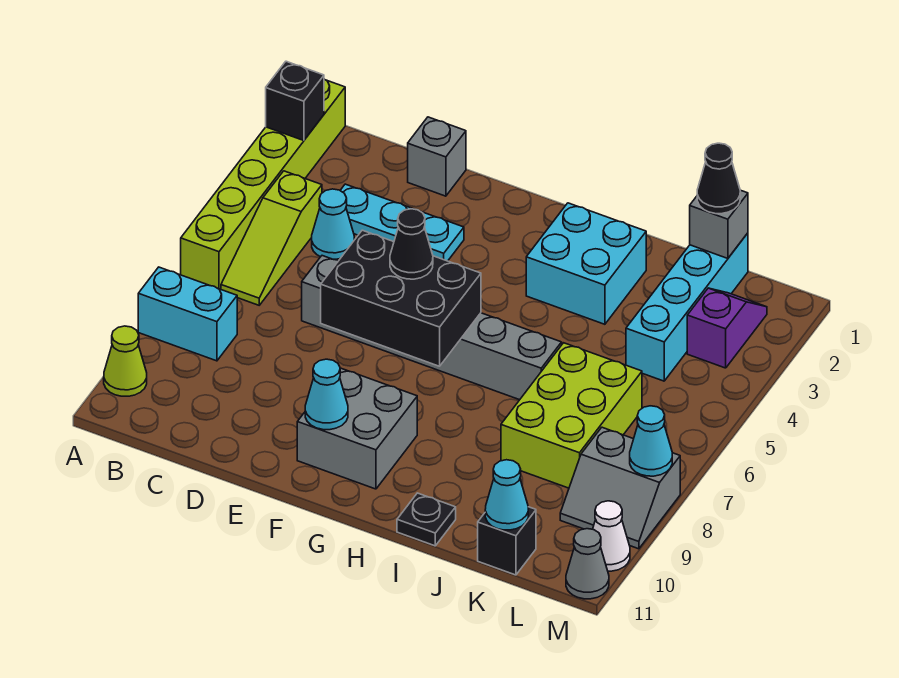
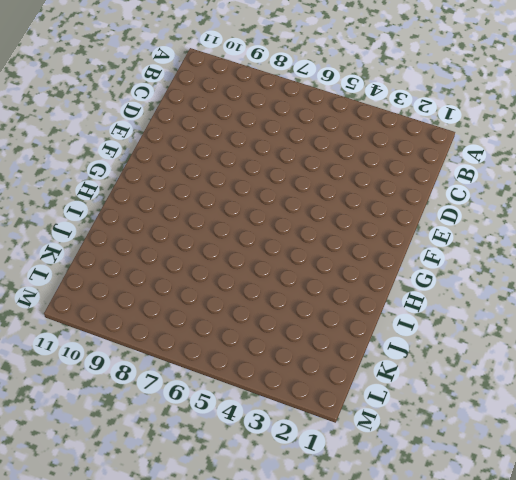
none -> lime brick A1:A6 level 1
none -> cyan brick A8:B8 level 1
none -> lime cone A10 level 1

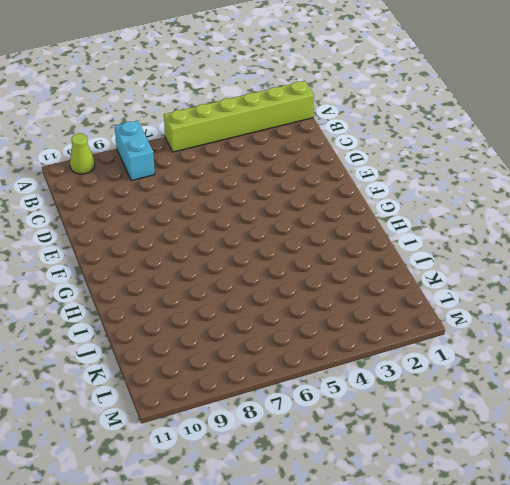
none -> lime slope B4:B6 level 1 top 4
none -> cyan plate C3:E3 level 1
none -> cyan cone C4 level 1

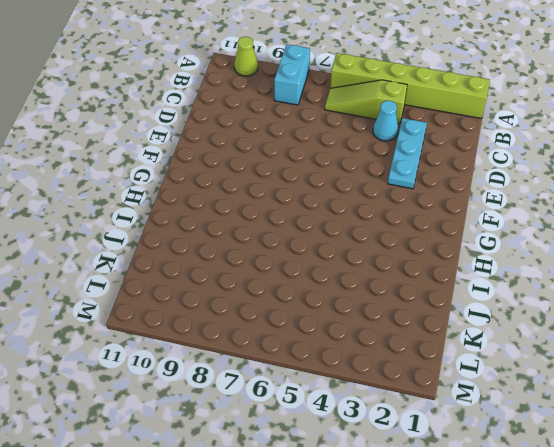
none -> grey brick D1 level 1
none -> grey brick D6:I6 level 1
none -> grey brick F9:G10 level 1

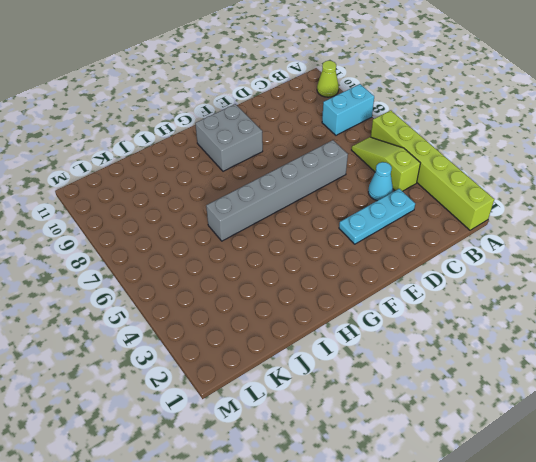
none -> grey brick D1 level 1
none -> cyan brick H2:I3 level 1
none -> black plate I11 level 1

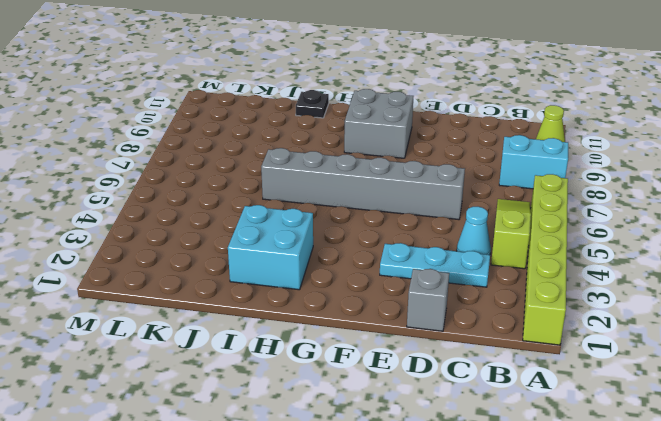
none -> lime brick J6:K8 level 1
none -> cyan brick K1:K4 level 1
none -> black brick K11 level 1

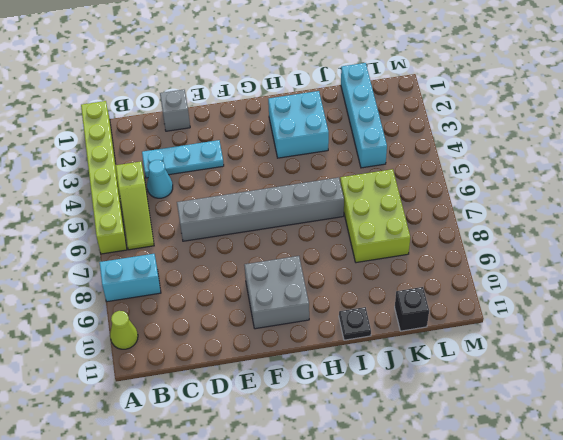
none -> purple slope L2:L3 level 1 top 3
none -> grey slope L8:M9 level 1 top 8
none -> white cone M10 level 1

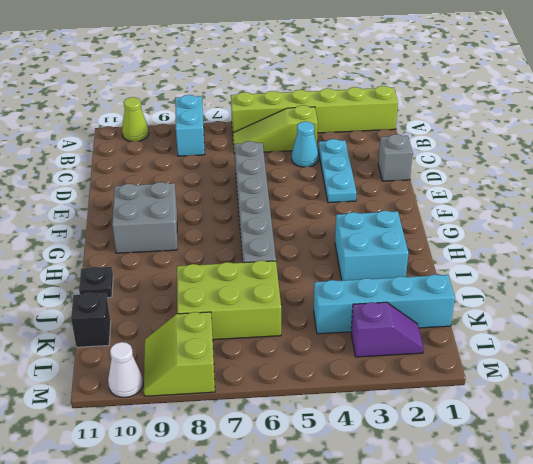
lime slope L8:M9 level 1 top 8 -> grey slope L8:M9 level 1 top 8
none -> grey cone M11 level 1
none -> black brick A2 level 2
none -> black brick E6:G7 level 2

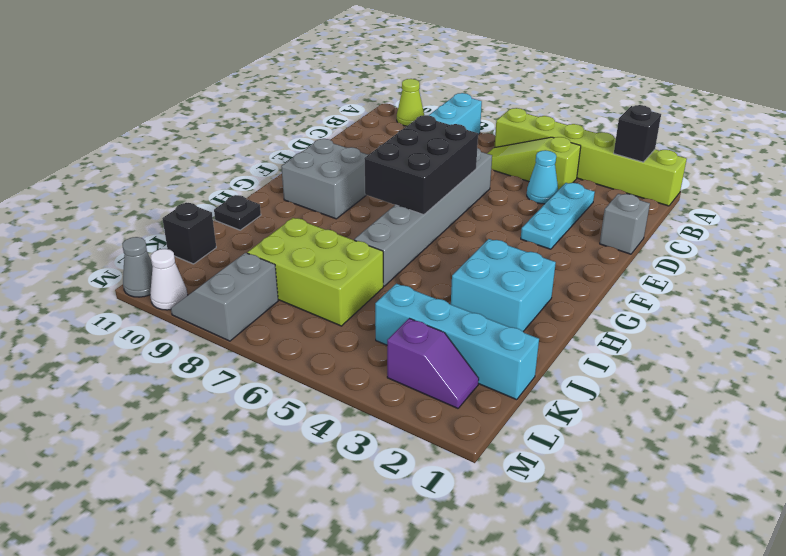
none -> cyan cone F10 level 2
none -> grey brick K1 level 2
none -> cyan cone K11 level 2

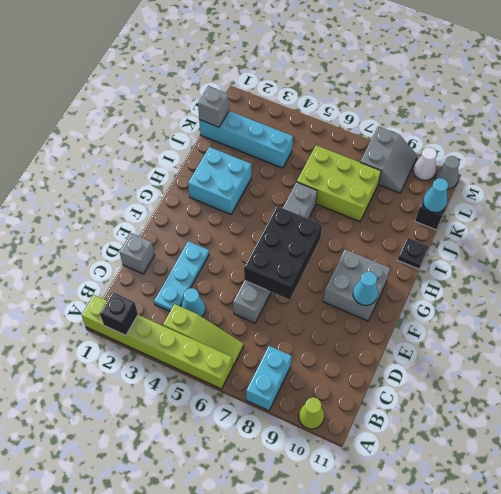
none -> purple slope L2:L3 level 1 top 3
none -> cyan cone M8 level 2
none -> black cone F6 level 3

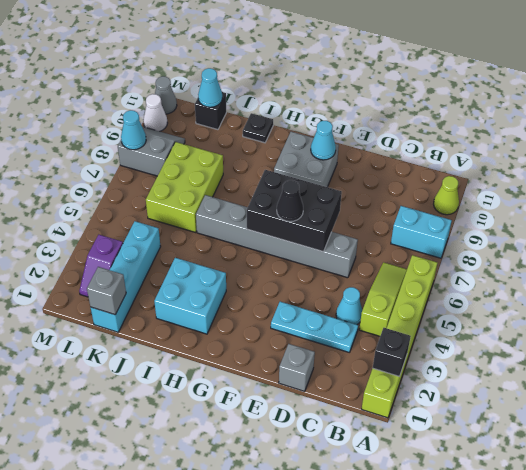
none -> black cone K1 level 3

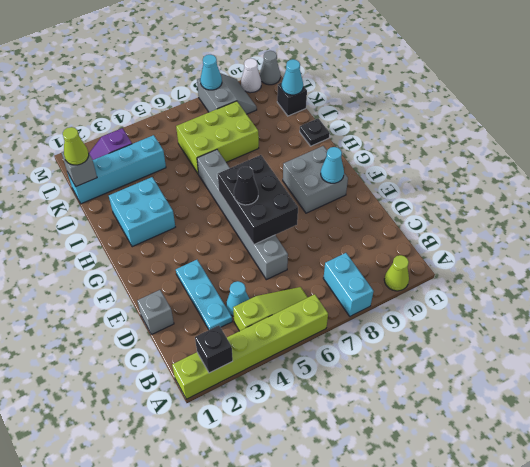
lime cone K1 level 3 -> black cone K1 level 3

